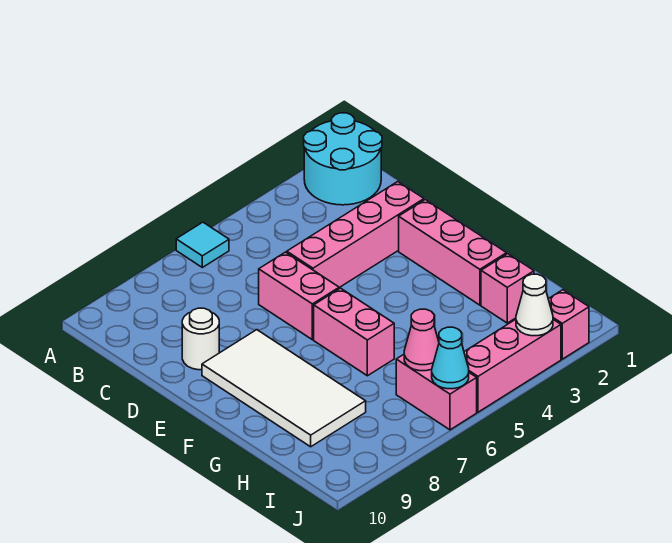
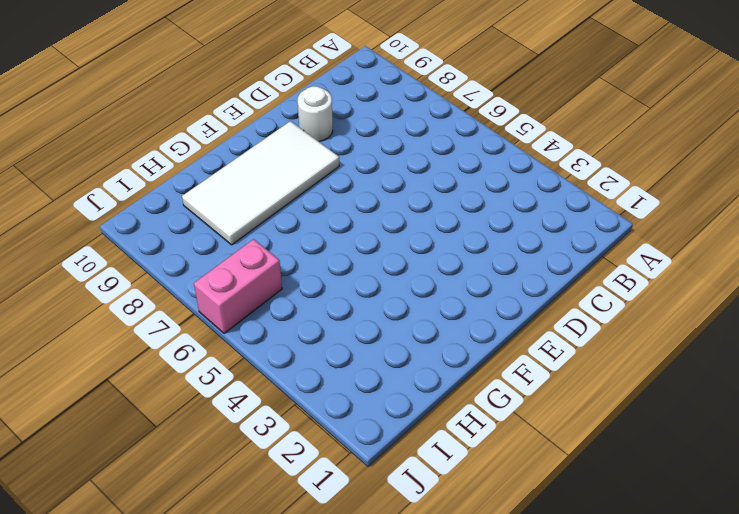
none -> cyan round brick A1:B2 level 1
none -> cyan tile A6 level 1
none -> pink brick D2:D5 level 1

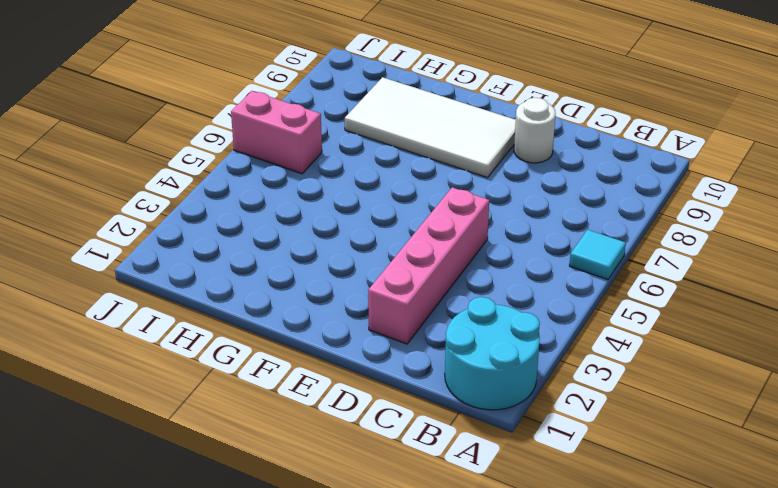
none -> pink brick D6:E6 level 1
none -> pink brick E2:G2 level 1
none -> pink brick F6:G6 level 1

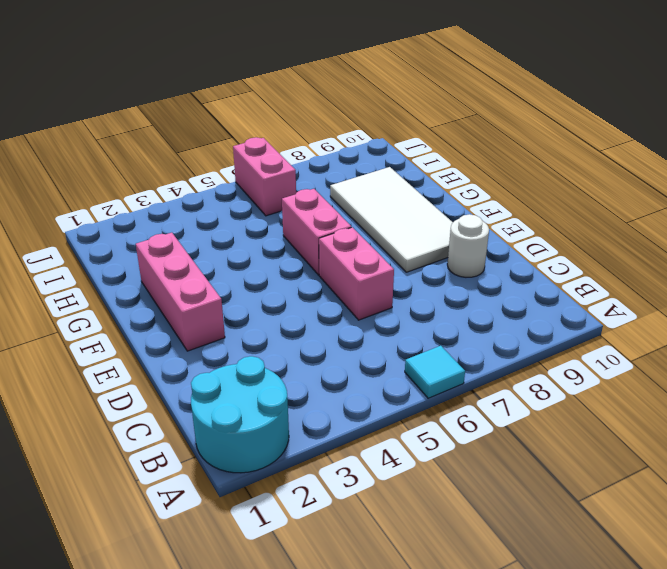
none -> pink brick D2:D5 level 1
none -> pink brick H2 level 1
none -> pink brick J2 level 1

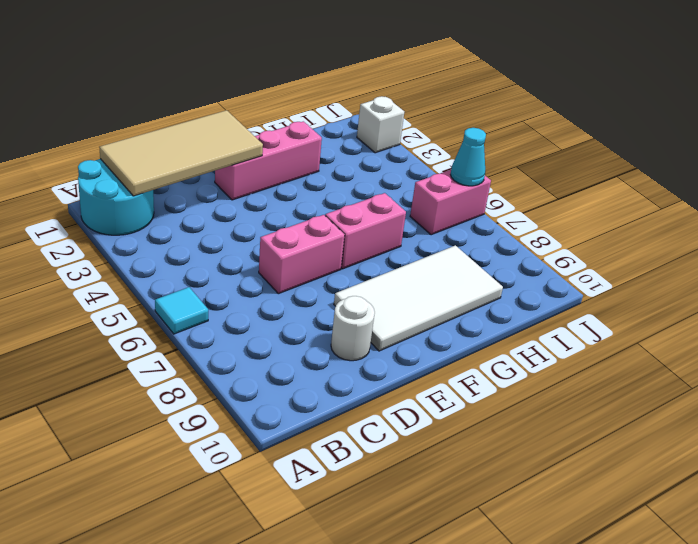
tan tile B1:E2 level 2 -> none
white brick J2 level 1 -> pink brick J2 level 1
none -> pink brick D2:D5 level 1
none -> pink brick H2 level 1
none -> pink brick J3:J5 level 1

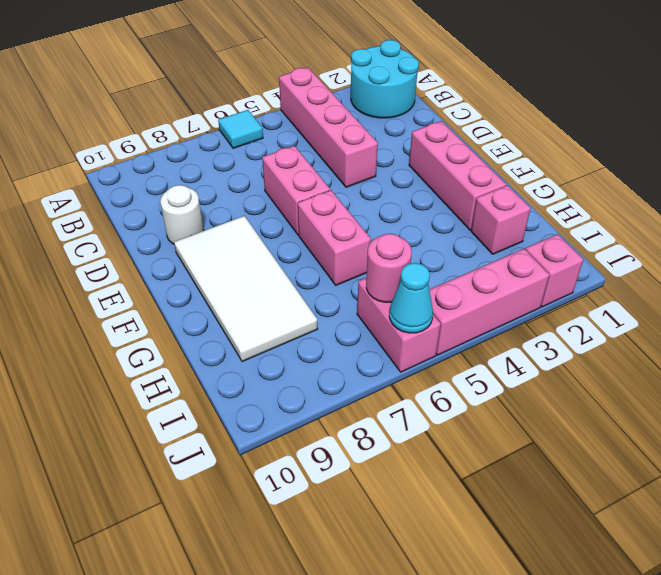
pink brick A4:D4 level 1 -> pink brick D2:D5 level 1
pink round brick I6 level 2 -> pink cone I6 level 2
none -> white cone J3 level 2

